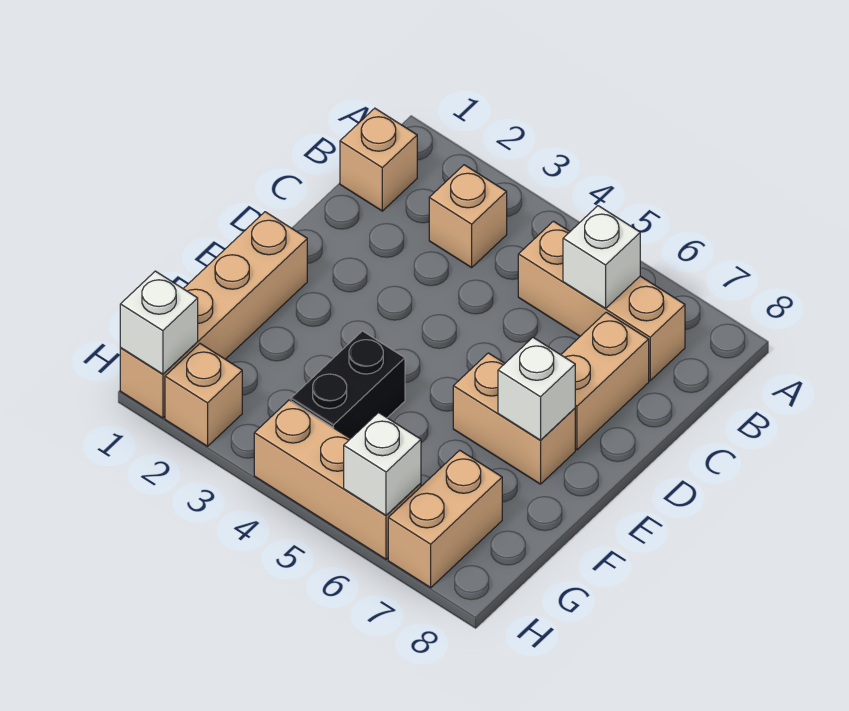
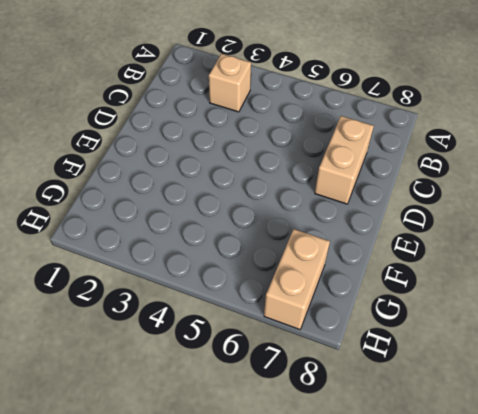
none -> tan brick B1 level 1
none -> tan brick B5:B7 level 1
none -> tan brick E1:H1 level 1

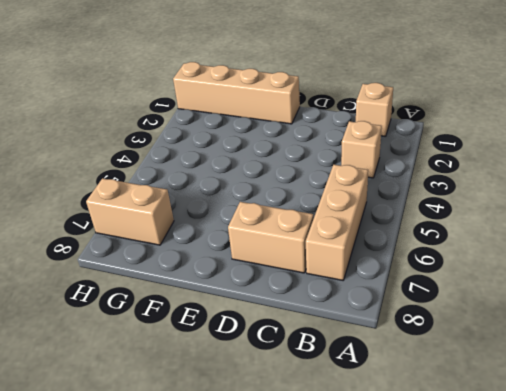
none -> tan brick E6:E7 level 1
none -> black brick F4:G4 level 1
none -> tan brick H2 level 1

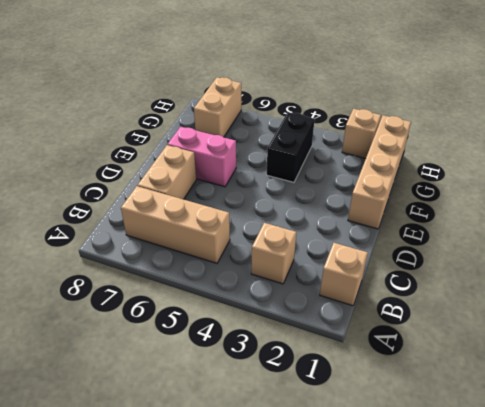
pink brick E6:E7 level 1 -> tan brick E6:E7 level 1
none -> tan brick H4:H6 level 1
none -> white brick B6 level 2
none -> white brick E7 level 2

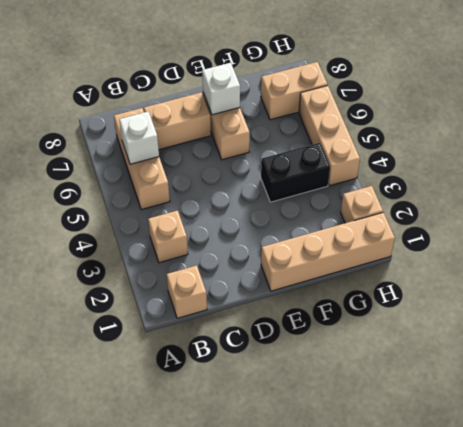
none -> white brick H1 level 2
none -> white brick H6 level 2

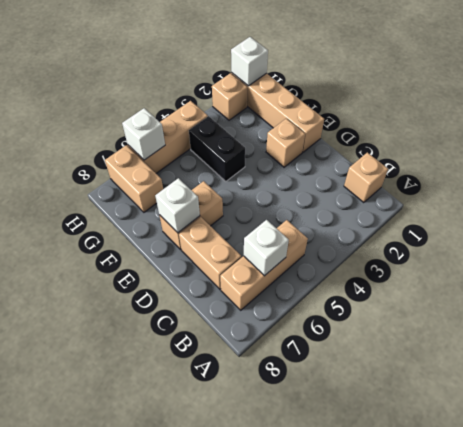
tan brick E2 level 1 -> tan brick B3 level 1

